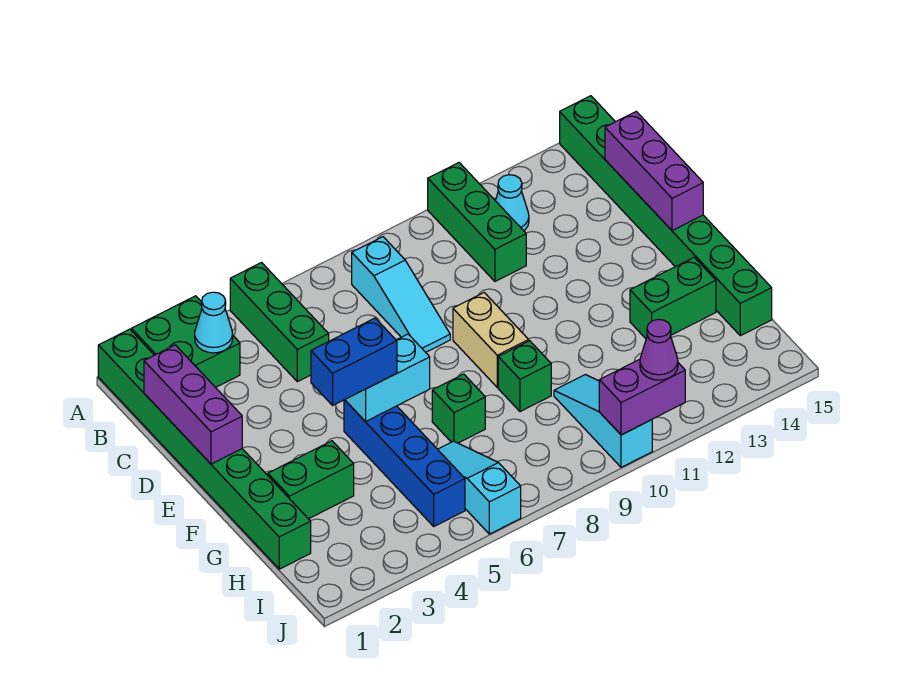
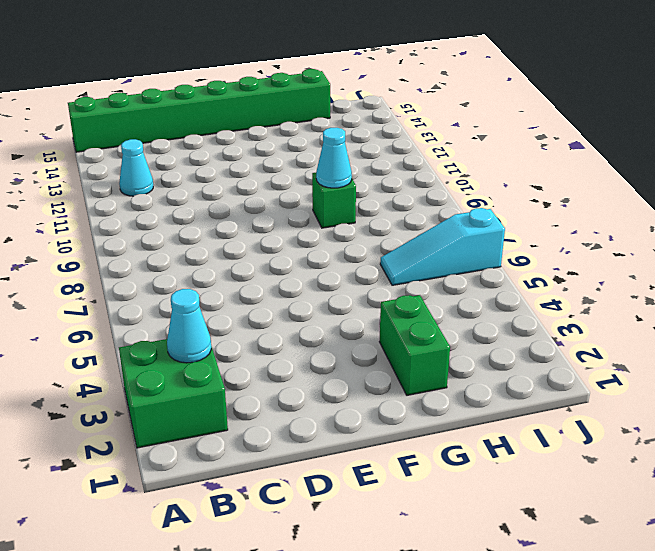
cyan cone G9 level 2 -> none
none -> green brick A1:H1 level 1
none -> green brick A5:C5 level 1
none -> green brick A11:C11 level 1

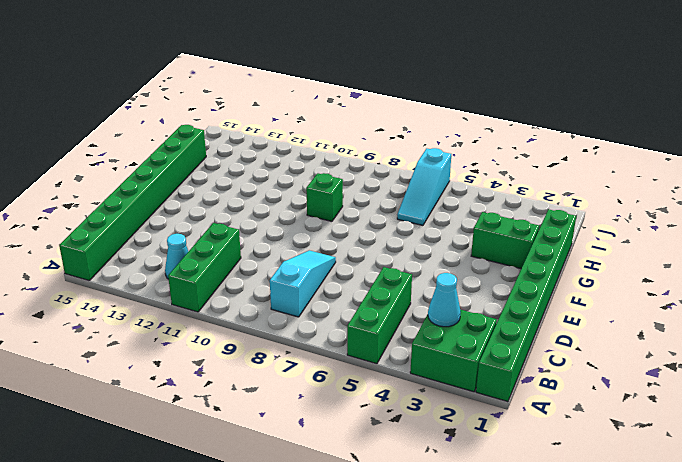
none -> tan brick E9:F9 level 1
none -> blue brick F5:I5 level 1
none -> green brick G7 level 1

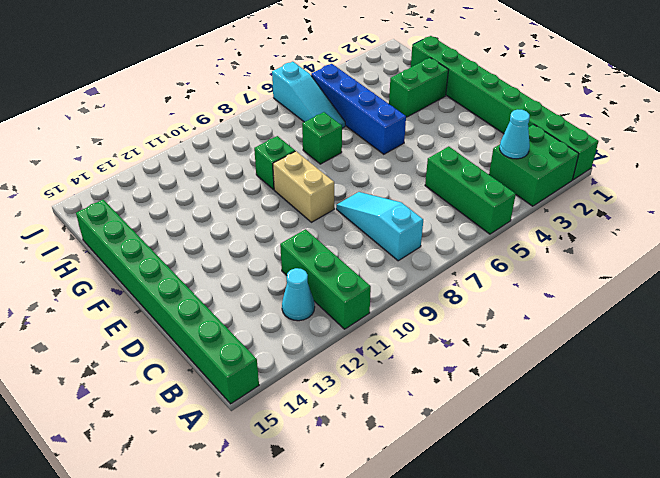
none -> green brick G13:G14 level 1
none -> cyan slope H10:J10 level 1 top J
none -> purple brick C1:E1 level 2

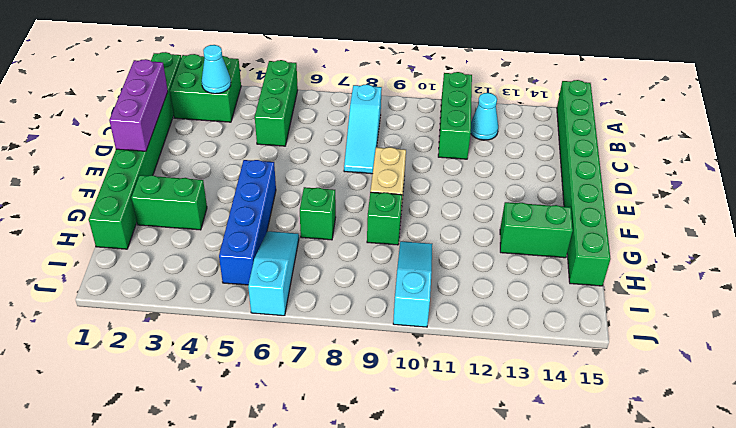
none -> purple brick C15:E15 level 2
none -> cyan brick F5:F6 level 2
none -> purple brick J10:J11 level 2

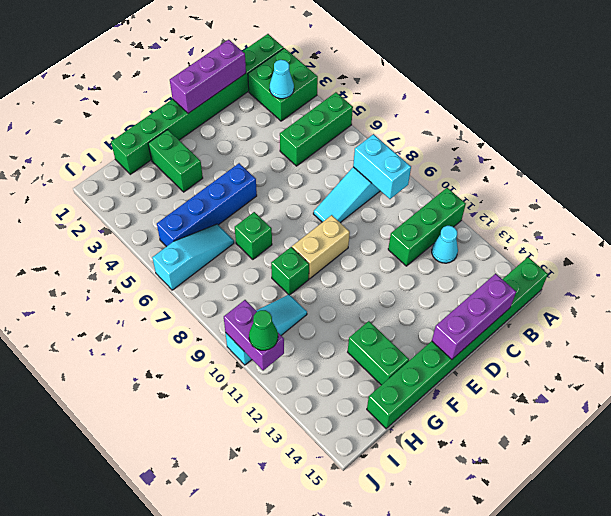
cyan brick B8:B9 level 2 -> cyan brick F5:F6 level 2
green cone J11 level 3 -> purple cone J11 level 3
none -> blue brick F4:F5 level 3

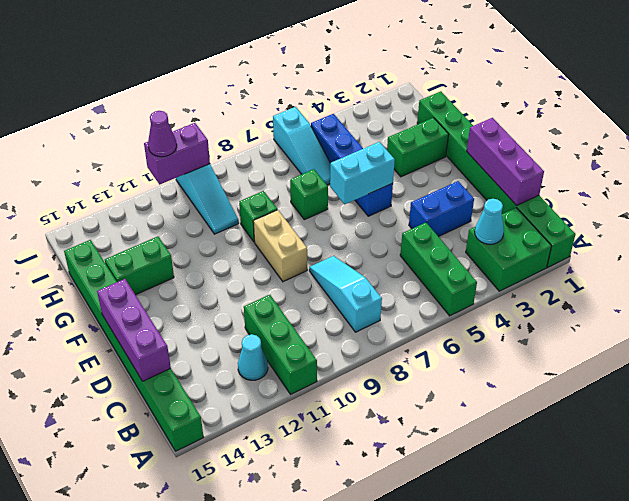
blue brick D3:D4 level 1 -> blue brick F4:F5 level 3

